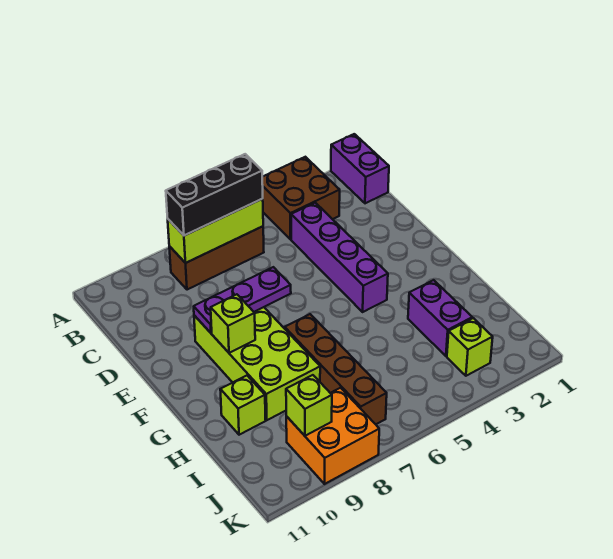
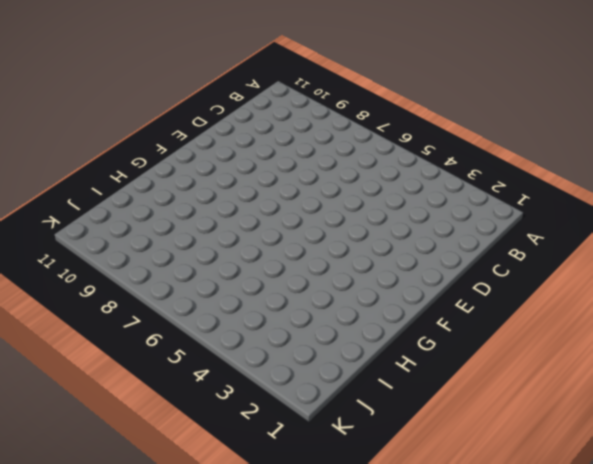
none -> purple brick A1:B1 level 1
none -> brown brick A3:B4 level 1
none -> brown brick B6:B8 level 1

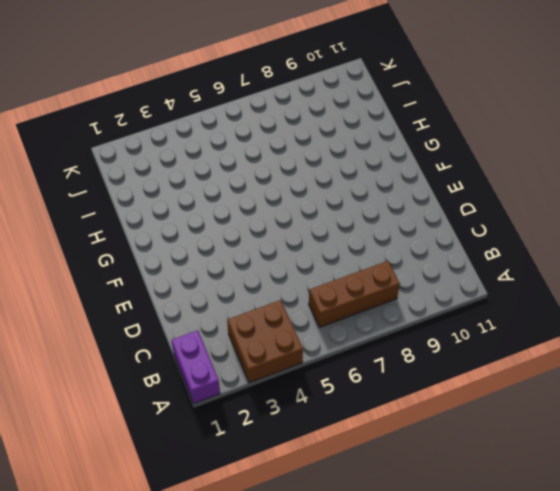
none -> purple brick C4:F4 level 1
none -> lime brick E8:H9 level 1
none -> brown brick G7:J7 level 1

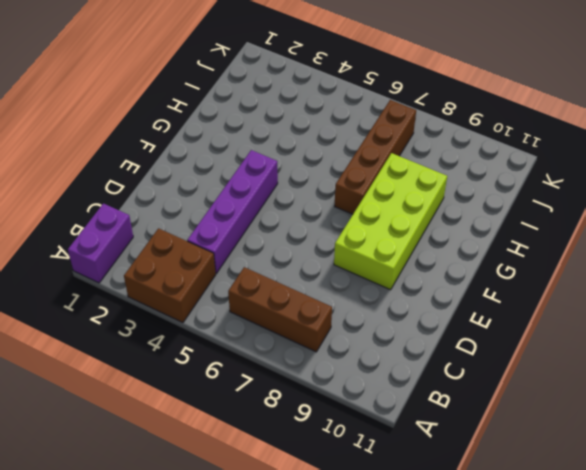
none -> purple brick H3:I3 level 1
none -> lime brick H10 level 1
none -> lime brick J3 level 1

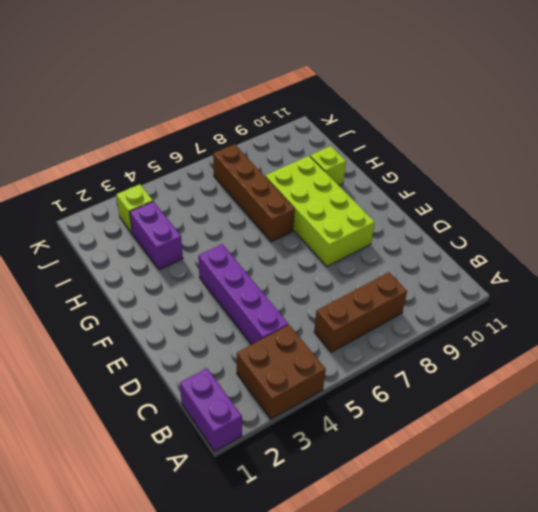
none -> orange brick J8:K9 level 1
none -> lime brick B6:B8 level 2
none -> purple plate E7:E9 level 2

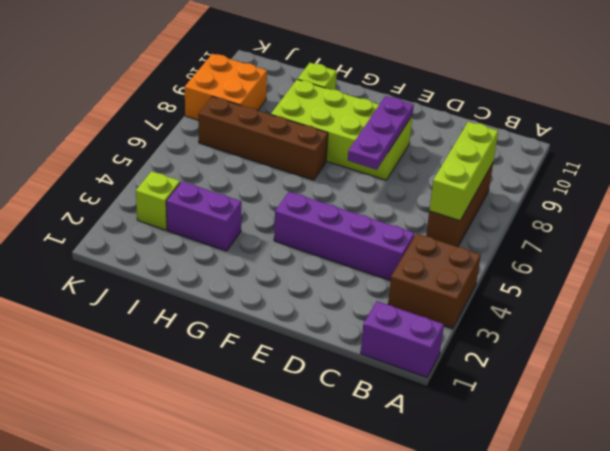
none -> lime brick F9 level 2
none -> lime brick J9 level 2
none -> black brick B6:B8 level 3

